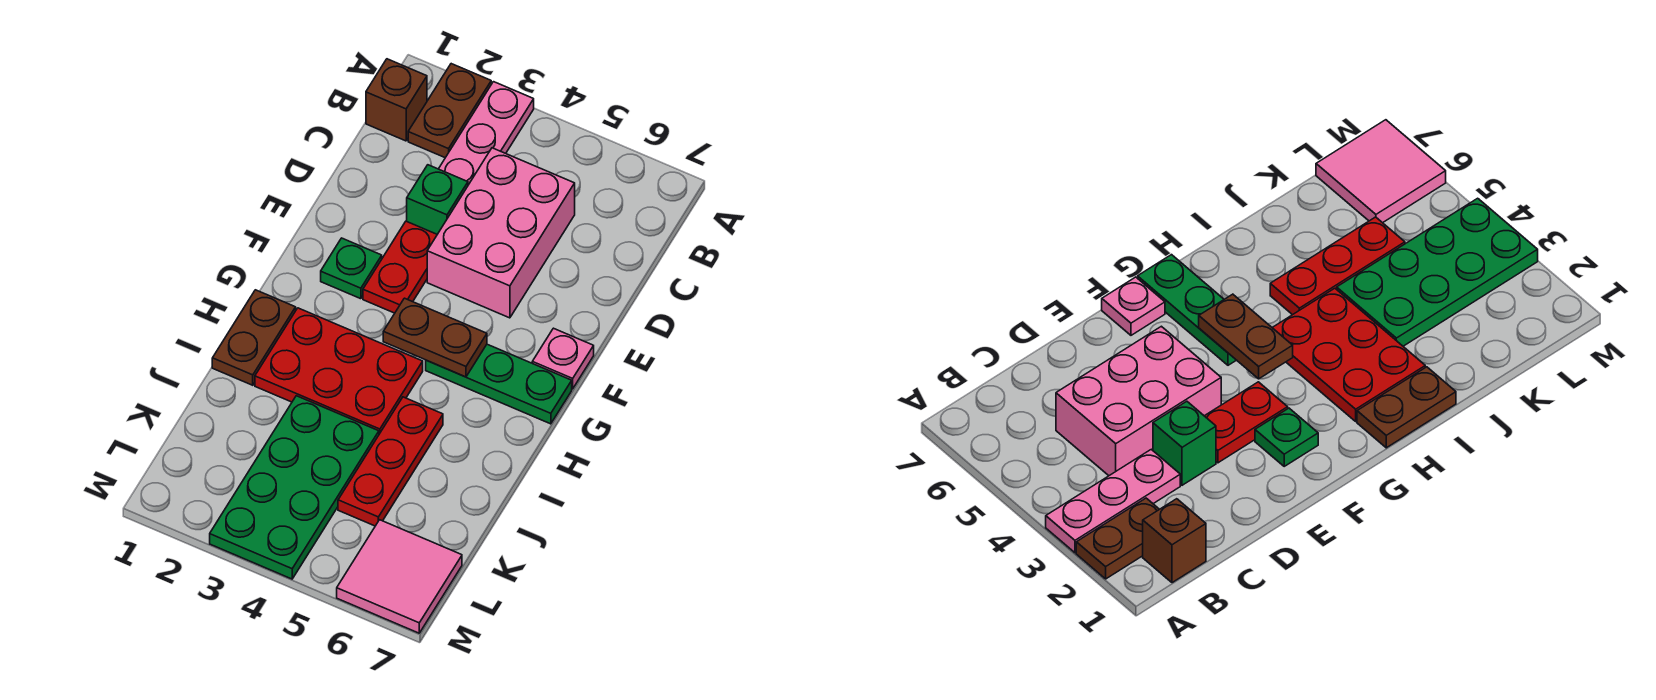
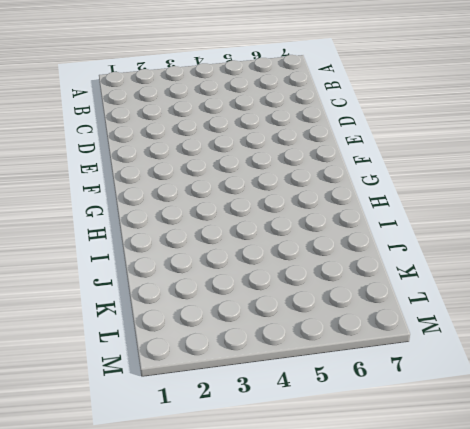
none -> brown plate A2:B2 level 1
none -> pink plate A3:C3 level 1
none -> brown brick B1 level 1

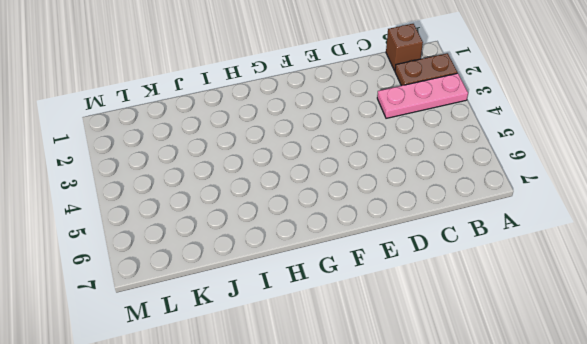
none -> pink brick C4:E5 level 1
none -> green brick D3 level 1
none -> red plate E3:F3 level 1

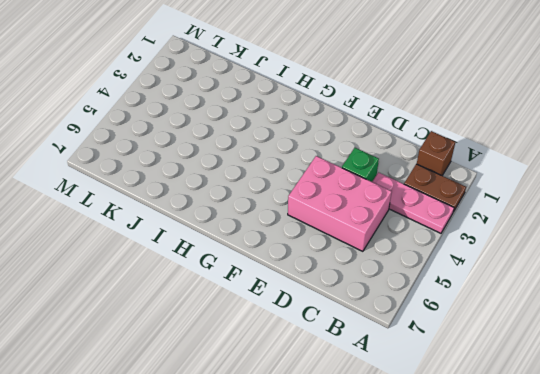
none -> red plate E3:F3 level 1
none -> green plate F2 level 1
none -> pink plate F7 level 1

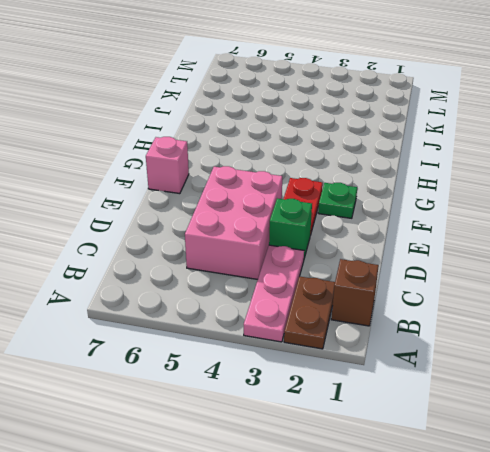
pink brick F7 level 1 -> pink plate F7 level 1
none -> green plate G5:G7 level 1
none -> brown plate H1:I1 level 1
none -> red plate H2:I4 level 1

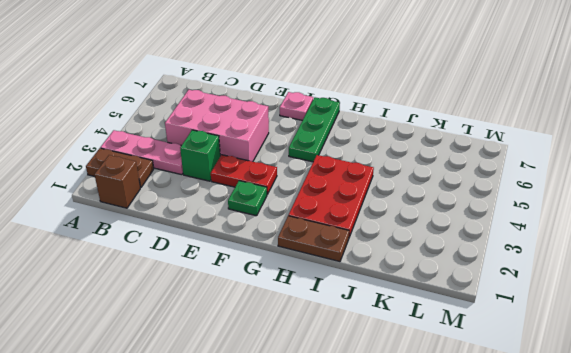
none -> red plate I5:K5 level 1
none -> green plate J3:M4 level 1
none -> pink tile L6:M7 level 1

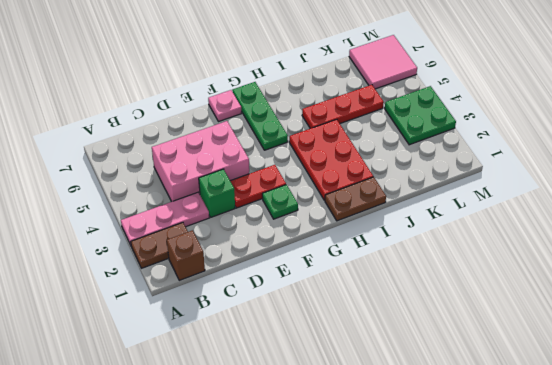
green plate L3:M4 level 1 -> green plate J3:M4 level 1
none -> brown plate G4:G5 level 2

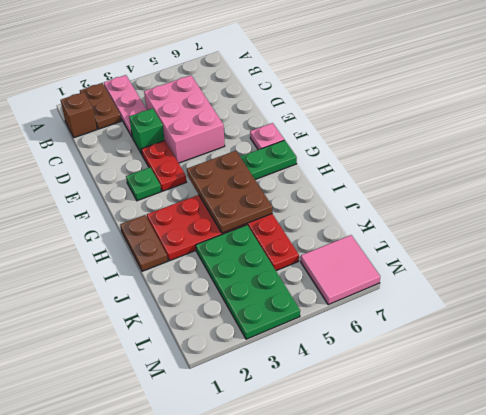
brown plate G4:I5 level 2 -> brown plate G4:G5 level 2

